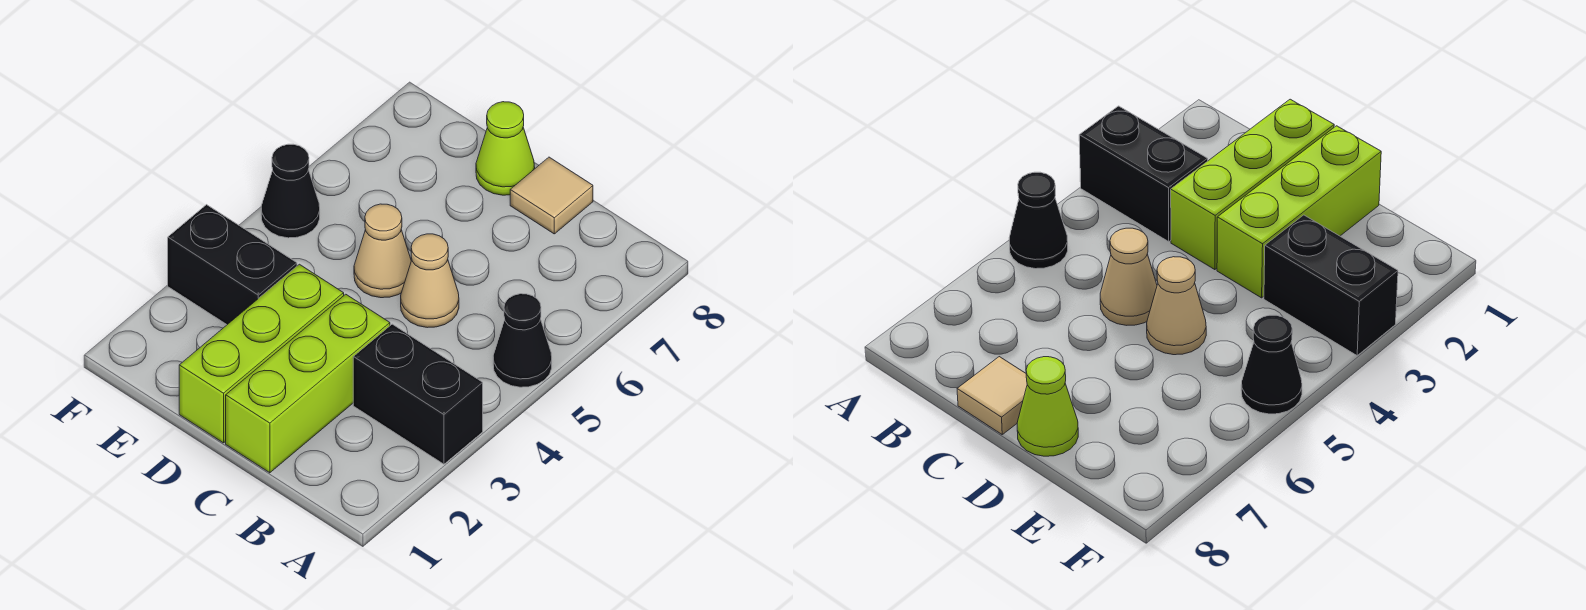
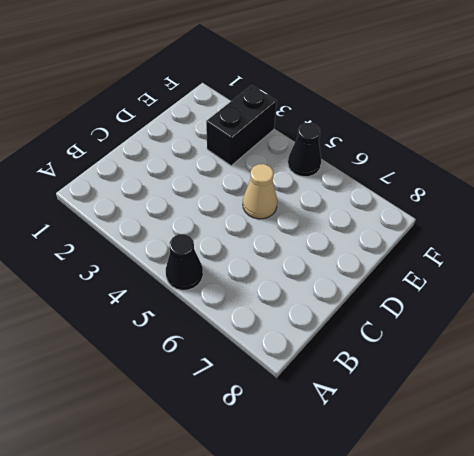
none -> black brick A3:B3 level 1
none -> lime brick C1:C3 level 1

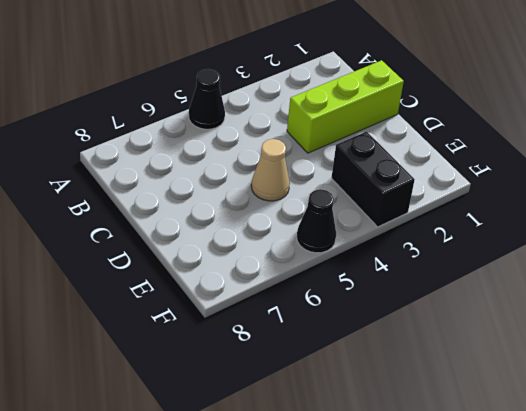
none -> black brick A3:B3 level 1
none -> tan cone C5 level 1

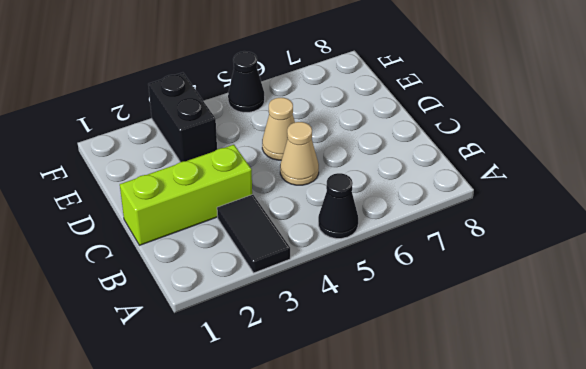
black tile A3:B3 level 1 -> black brick A3:B3 level 1
none -> tan tile C8 level 1
none -> lime brick D1:D3 level 1

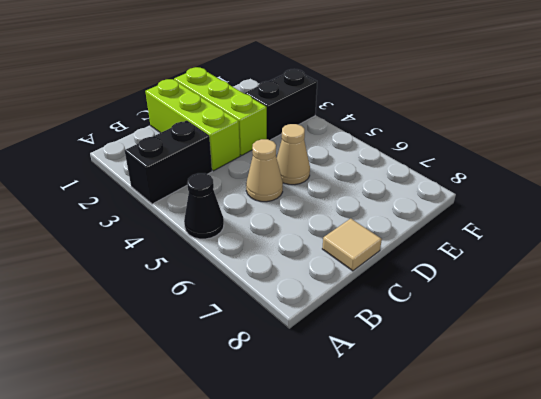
none -> lime cone D8 level 1
none -> black cone F5 level 1

